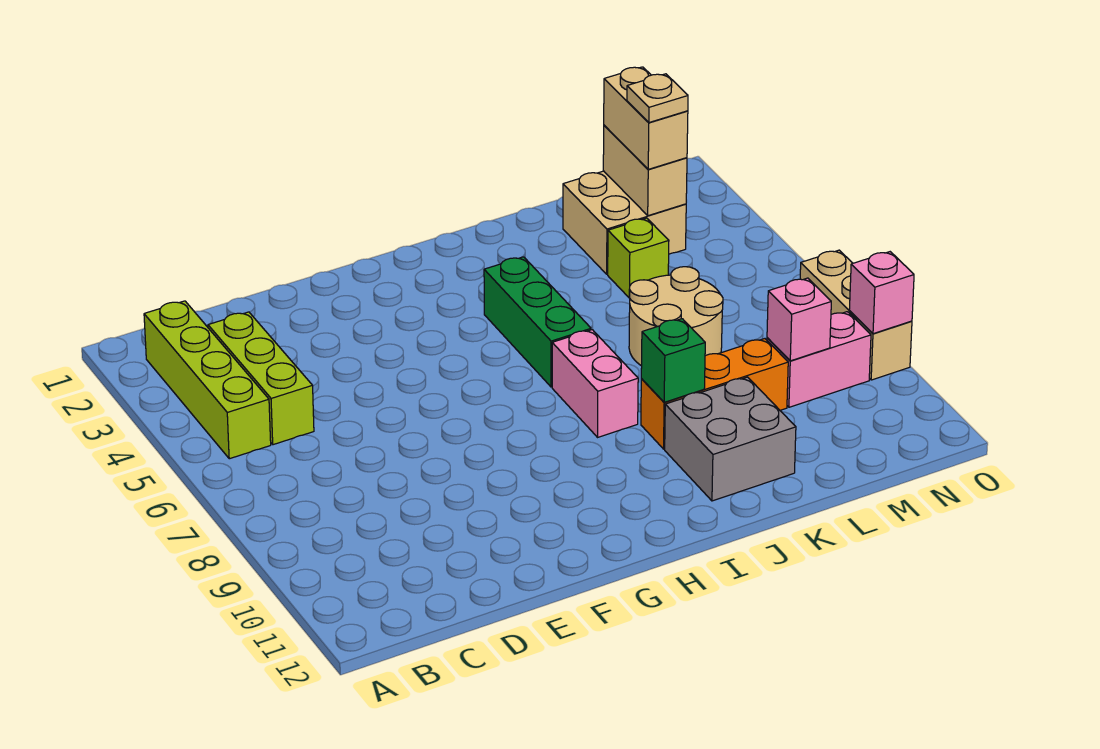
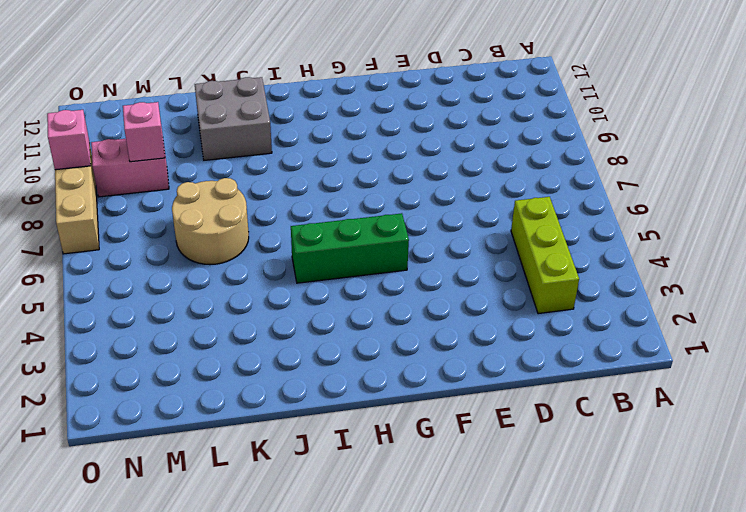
green brick G5:I5 level 1 -> green brick I4:I6 level 1
none -> lime brick B2:B5 level 1
none -> pink brick I7:I8 level 1
none -> orange brick J9:L9 level 1

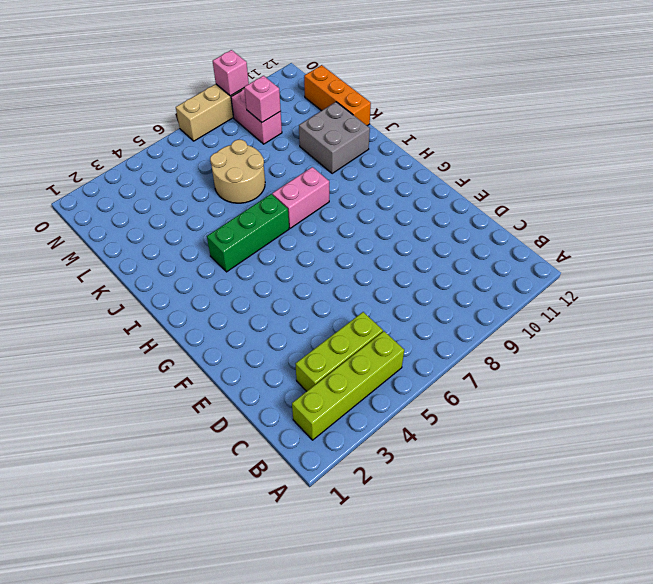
orange brick K12:M12 level 1 -> orange brick J9:L9 level 1
none -> tan brick L2:M3 level 1
none -> lime brick L4 level 1
none -> green brick J9 level 2

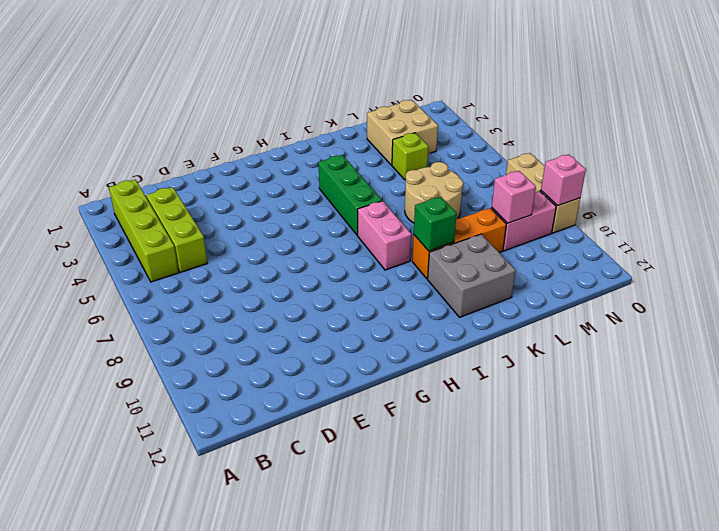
none -> tan brick M2:M3 level 2
none -> tan brick M2:M3 level 3
none -> tan plate M3 level 4

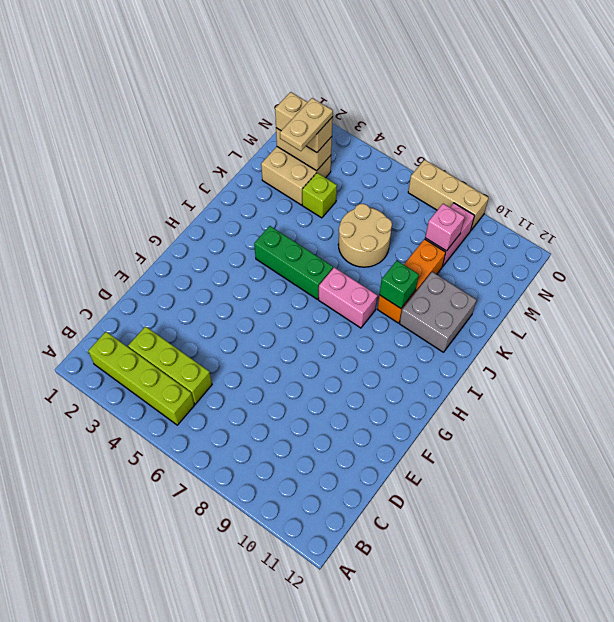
tan plate L3:M3 level 4 -> tan plate M3 level 4
none -> pink brick O9 level 2

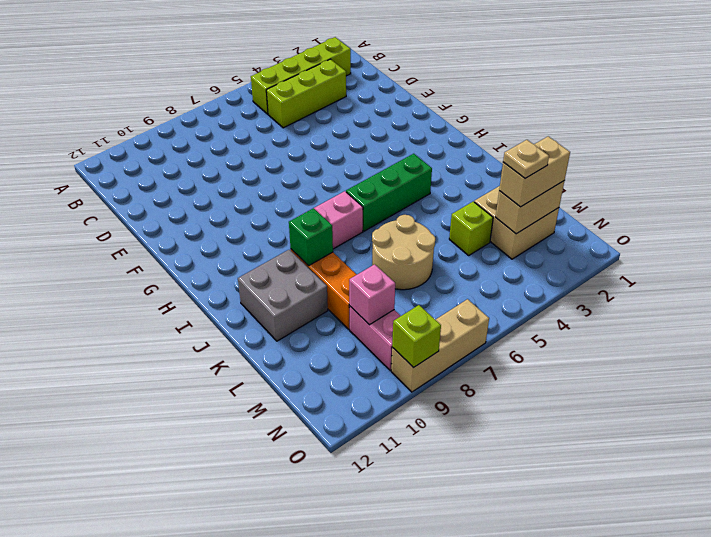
lime brick O9 level 2 -> pink brick O9 level 2

